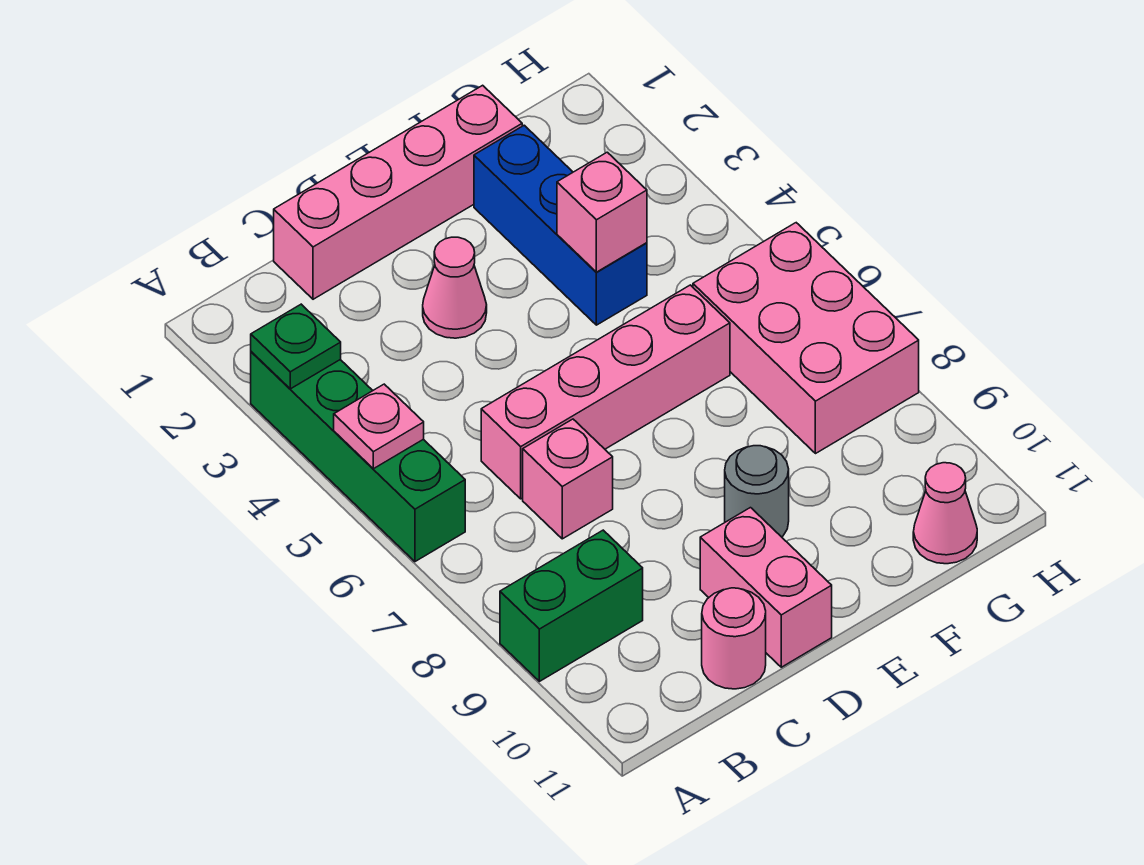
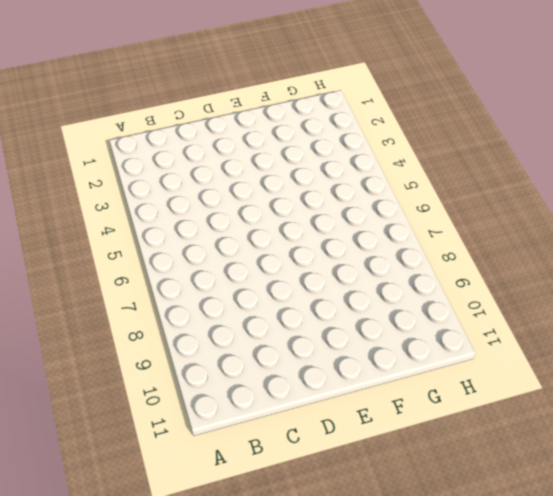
none -> green brick A3:A6 level 1
none -> green brick A9:B9 level 1
none -> pink brick C1:F1 level 1

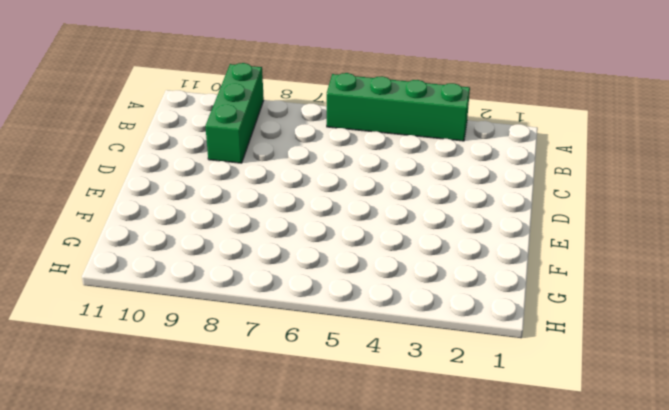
green brick A9:C9 level 1 -> green brick A9:B9 level 1
none -> pink brick C1:F1 level 1
none -> pink brick C6:F6 level 1
none -> pink brick C7 level 1

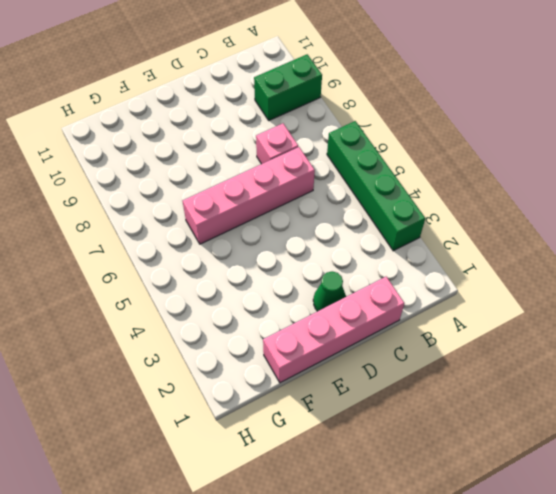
green cone D2 level 1 -> none
none -> pink round brick C11 level 1
none -> pink cone D3 level 1
none -> pink brick D10:D11 level 1

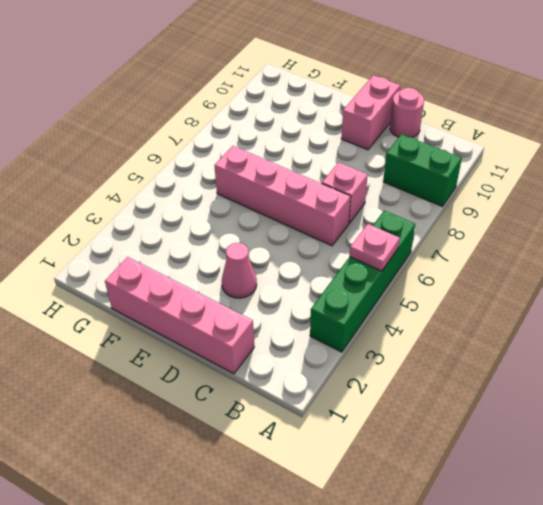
none -> grey round brick E9 level 1
none -> blue brick F2:F4 level 1
none -> pink brick G6:H8 level 1

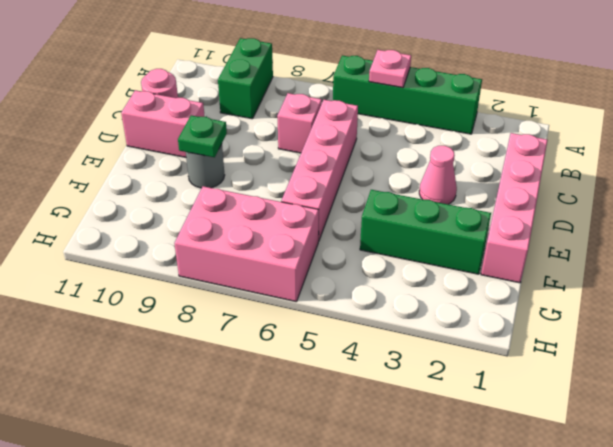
green plate E9 level 2 -> green plate A3 level 2
green brick F2:F4 level 1 -> blue brick F2:F4 level 1
none -> pink cone G11 level 1
none -> pink brick F4 level 2

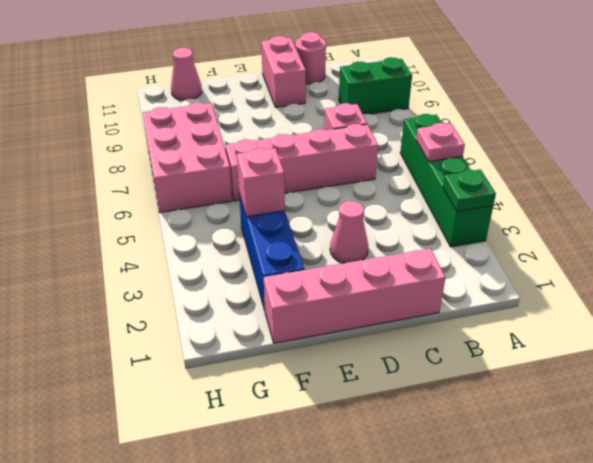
none -> grey round brick E9 level 1

